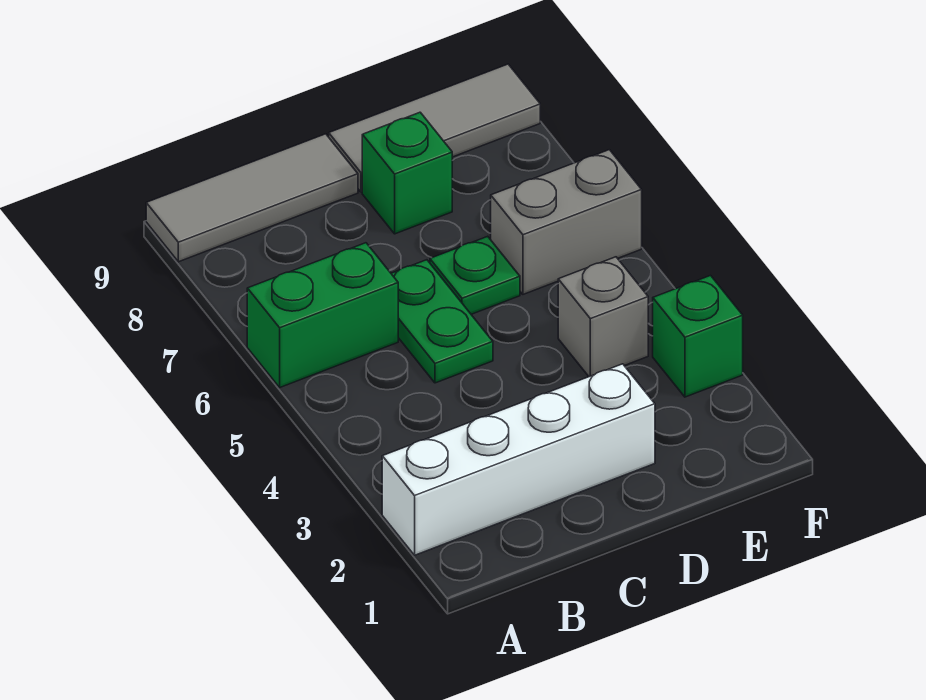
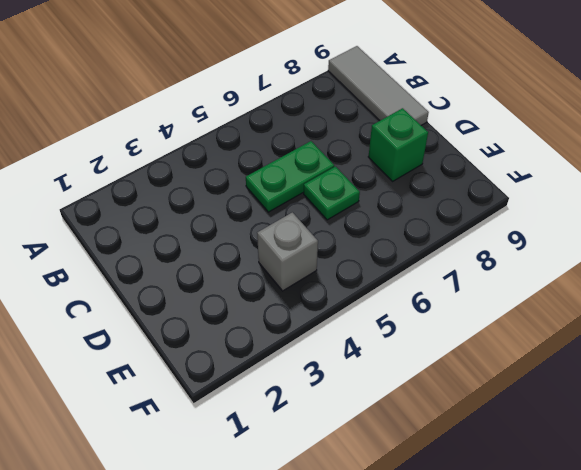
none -> white brick A2:D2 level 1
none -> green brick A6:B6 level 1

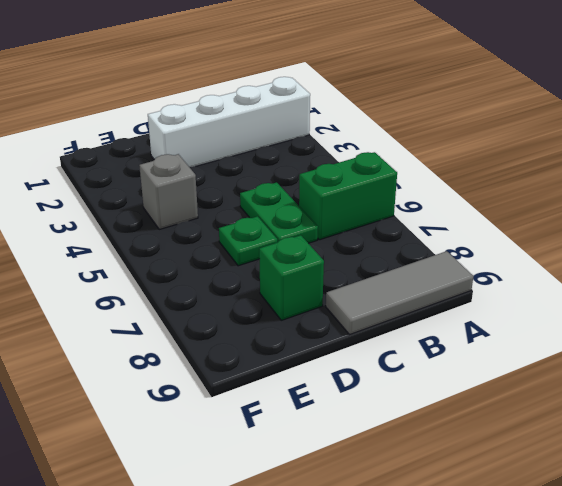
none -> grey tile D9:F9 level 1
none -> grey brick E6:F6 level 1

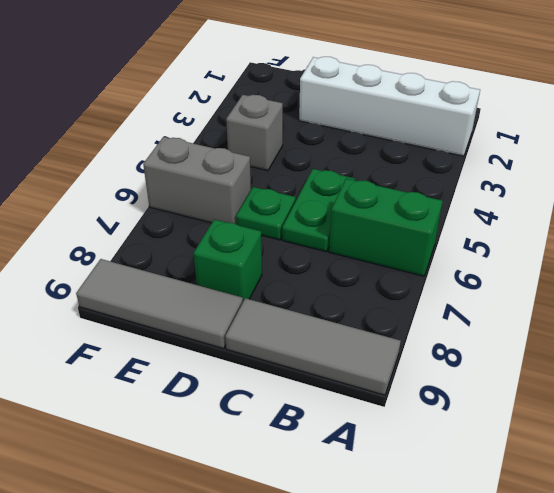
none -> green brick F3 level 1

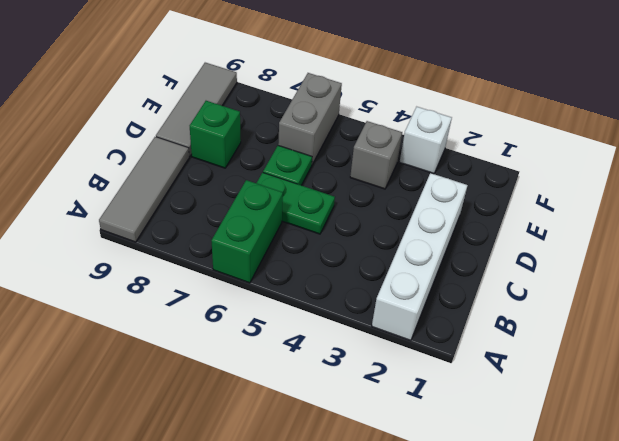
white brick F3 level 1 -> green brick F3 level 1

